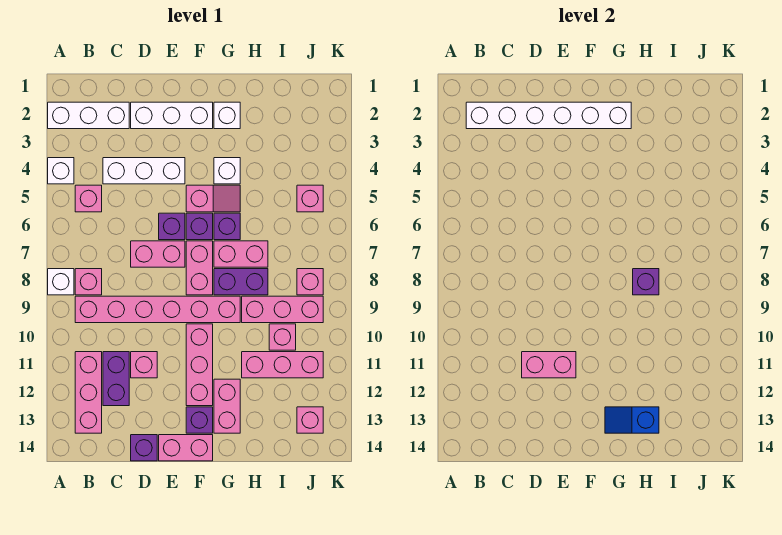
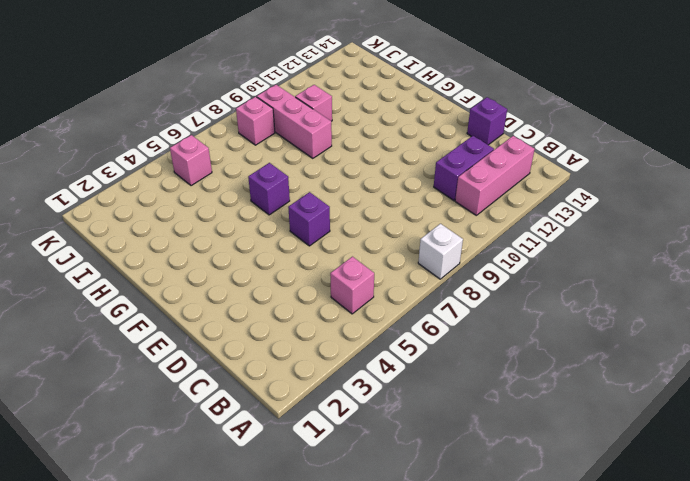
none -> white brick A2:C2 level 1
none -> white brick A4 level 1
none -> pink brick B8 level 1
none -> pink brick B9:G9 level 1

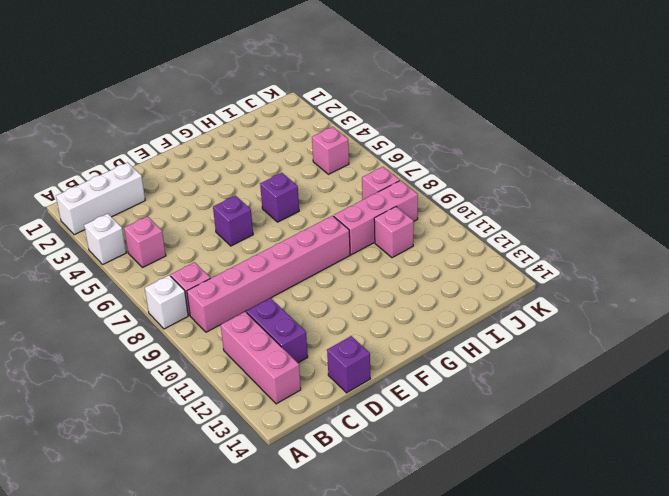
none -> white brick C4:E4 level 1
none -> white brick D2:F2 level 1
none -> pink brick D7:E7 level 1
none -> pink brick D11 level 1

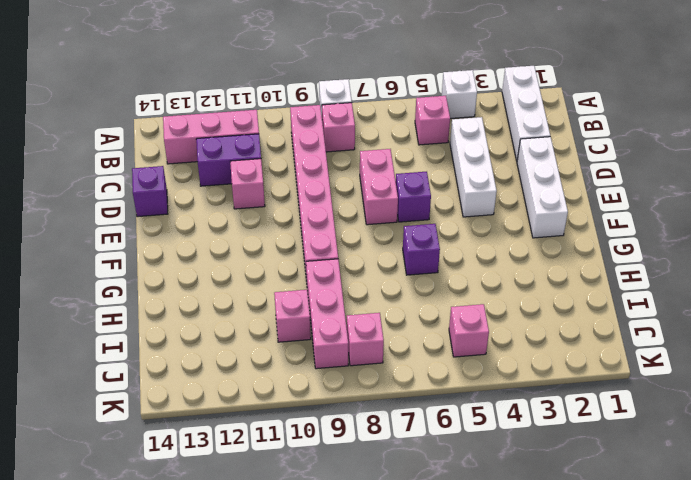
none -> pink brick E14:F14 level 1
none -> pink slope F5:G5 level 1 top F
none -> purple brick F6 level 1
none -> pink brick F7:F8 level 1

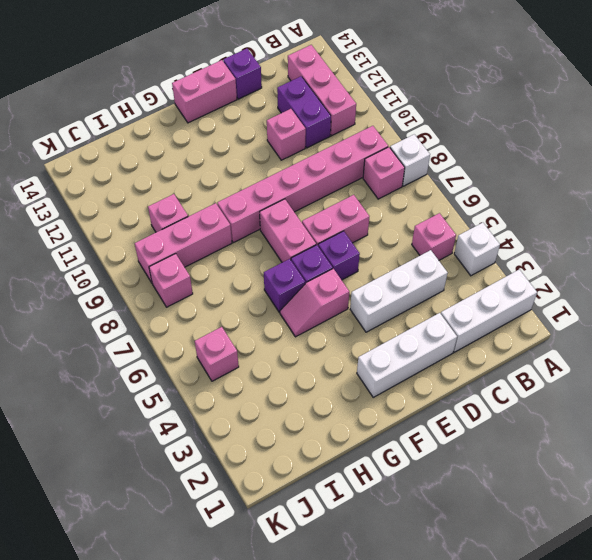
none -> pink brick F10:F12 level 1
none -> purple brick F13 level 1
none -> white brick G2 level 1
none -> white brick G4 level 1

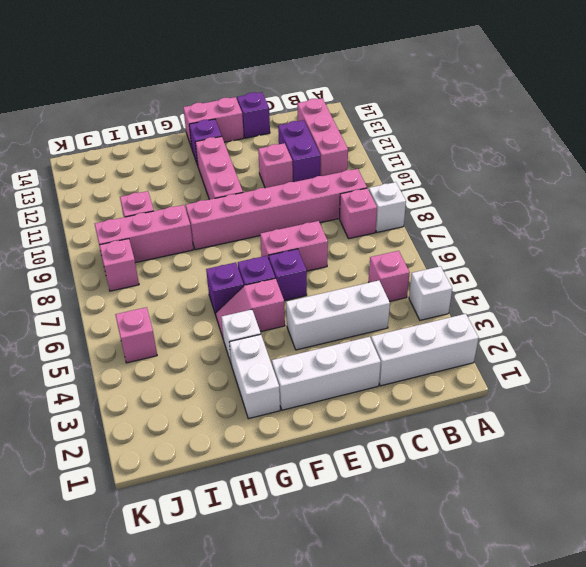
white brick G2:G3 level 1 -> white brick G2 level 1
none -> pink brick F7:F8 level 1
none -> pink brick G7:H7 level 1
none -> purple brick G8:H8 level 1
none -> pink brick G12:G13 level 1

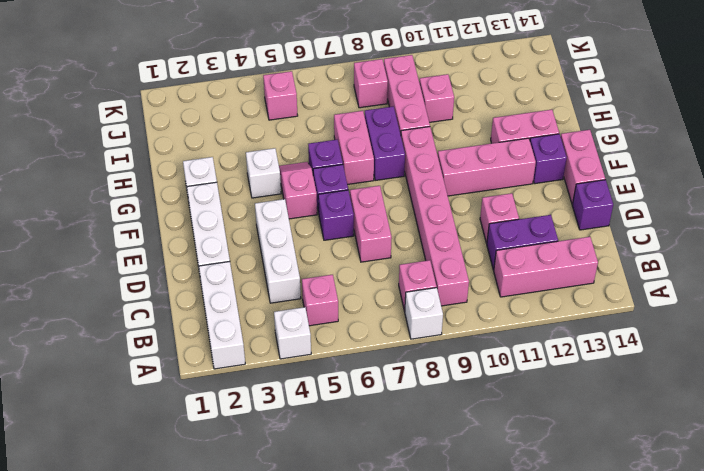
none -> pink brick F7:F8 level 1
none -> pink brick H11:J11 level 1
none -> pink brick J13 level 1
none -> white brick B2:G2 level 2

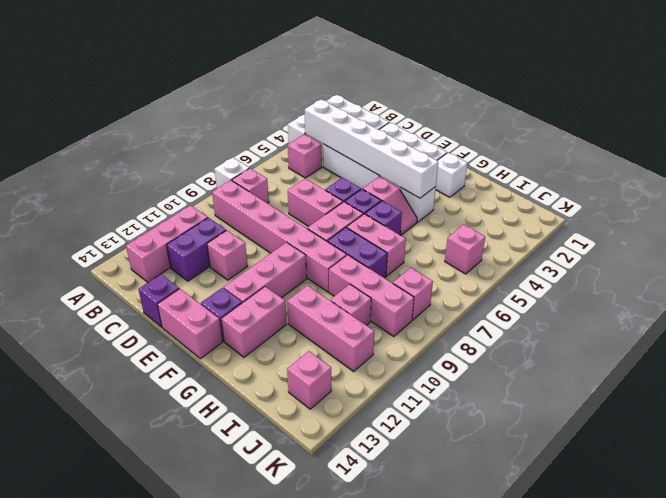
white brick B4:G4 level 2 -> white brick B2:G2 level 2
none -> pink brick D11:E11 level 2
none -> blue slope G13:H13 level 2 top H
none -> purple brick H8 level 2

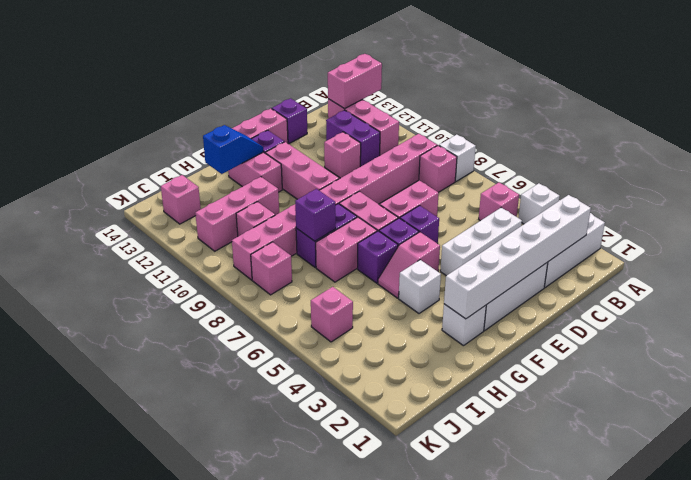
pink brick A13:B13 level 2 -> pink brick D11:E11 level 2

